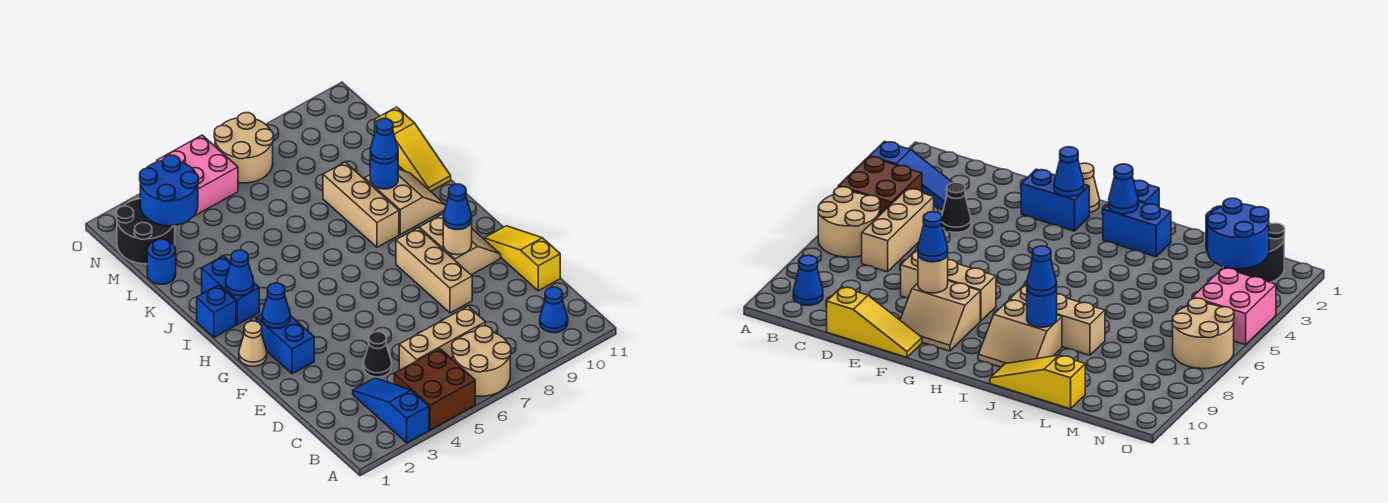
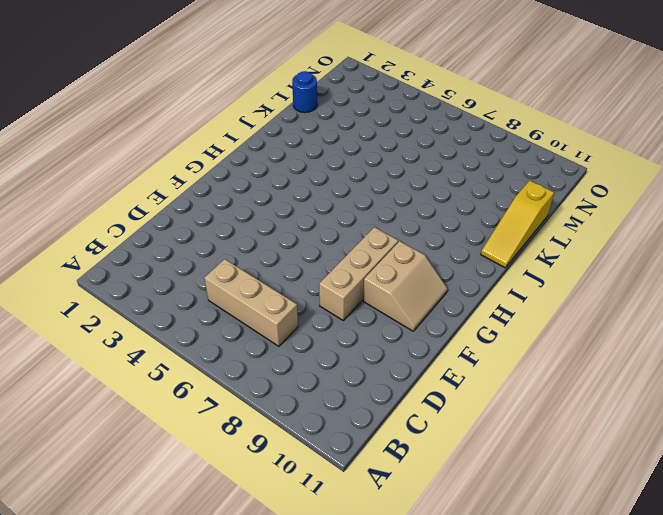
none -> blue slope A3:C3 level 1 top A
none -> brown brick A4:B5 level 1
none -> tan round brick A6:B7 level 1

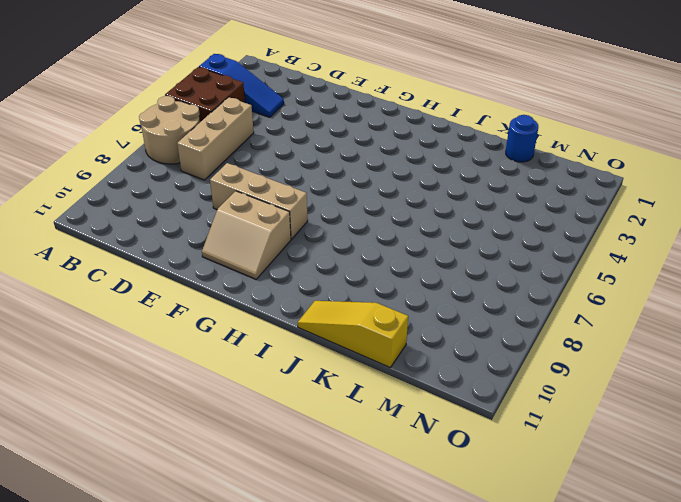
none -> blue cone B10 level 1
none -> black cone D4 level 1
none -> yellow slope D11:F11 level 1 top D

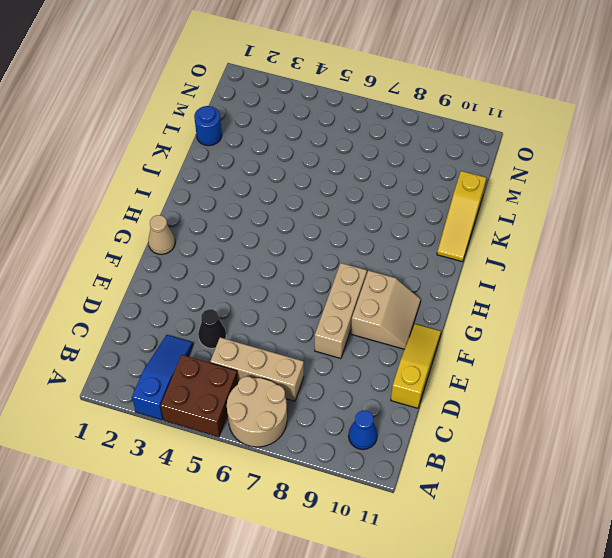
none -> blue brick F2:G2 level 1
none -> blue brick I1 level 1
none -> blue brick I2:J2 level 1

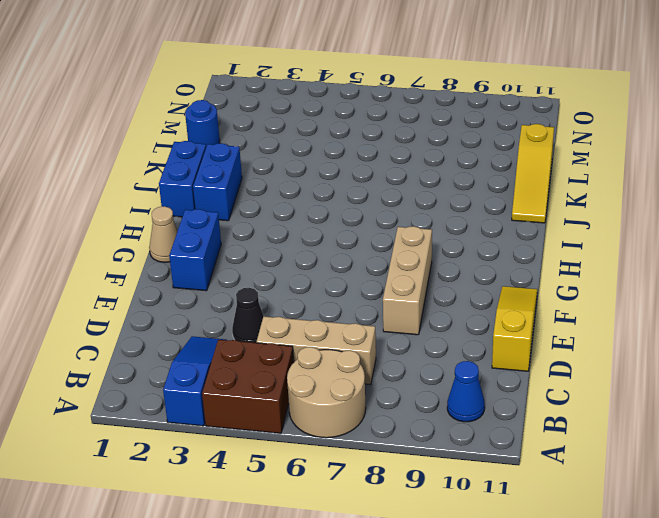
blue brick I1:J1 level 1 -> blue brick I1 level 1
none -> tan slope F9:G10 level 1 top 9
none -> tan brick I8:K8 level 1
none -> tan slope I9:J10 level 1 top 9

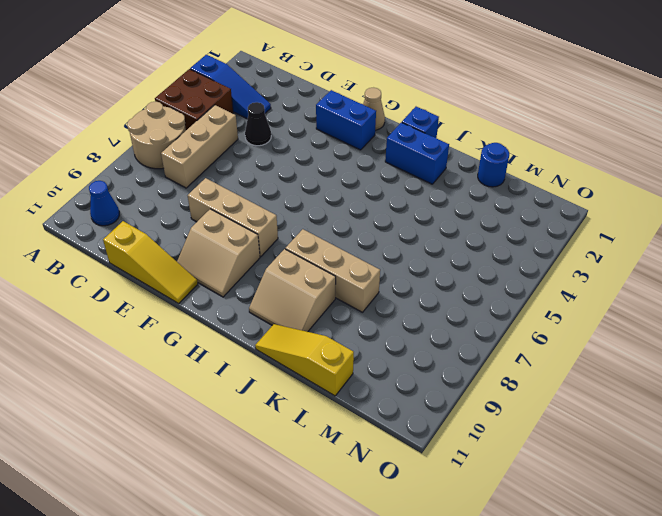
none -> black round brick M1:N2 level 1
none -> pink brick N4:O5 level 1
none -> tan round brick N6:O7 level 1

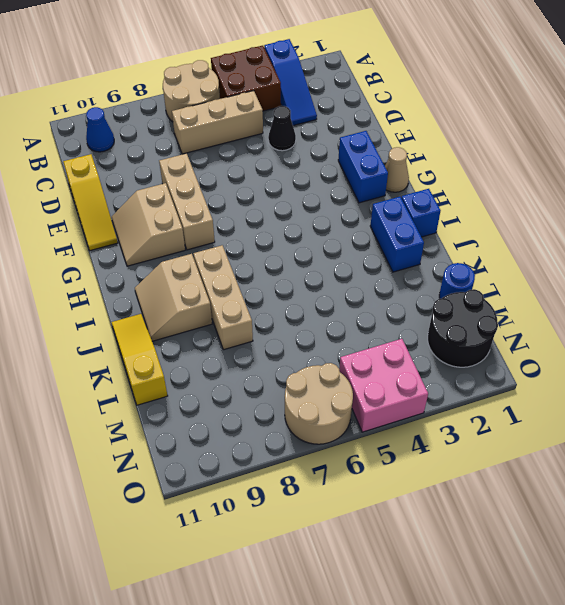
none -> tan round brick F9 level 2
none -> blue cone G2 level 2
none -> blue cone I2 level 2

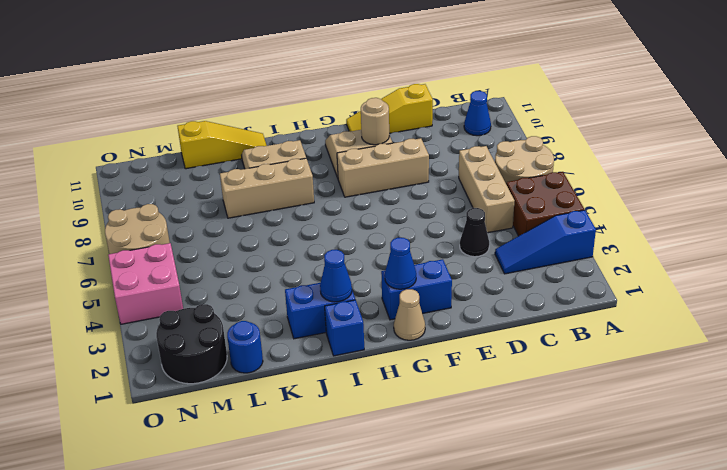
none -> blue round brick J9 level 2
none -> blue round brick M2:N3 level 2
none -> blue cone F9 level 3

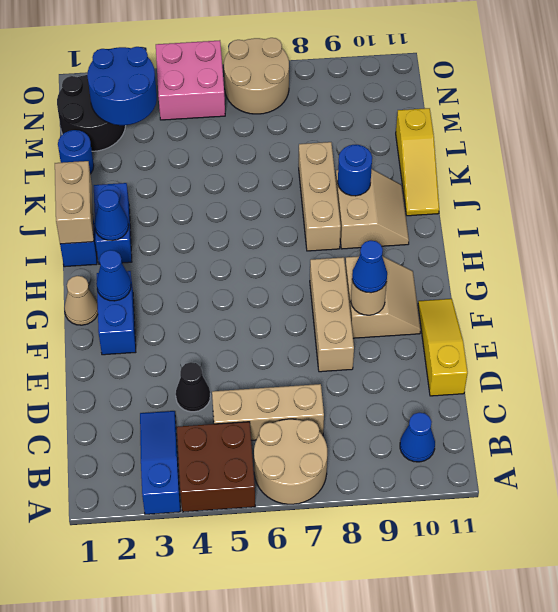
tan brick I1:J1 level 2 -> none
none -> blue cone J9 level 3

